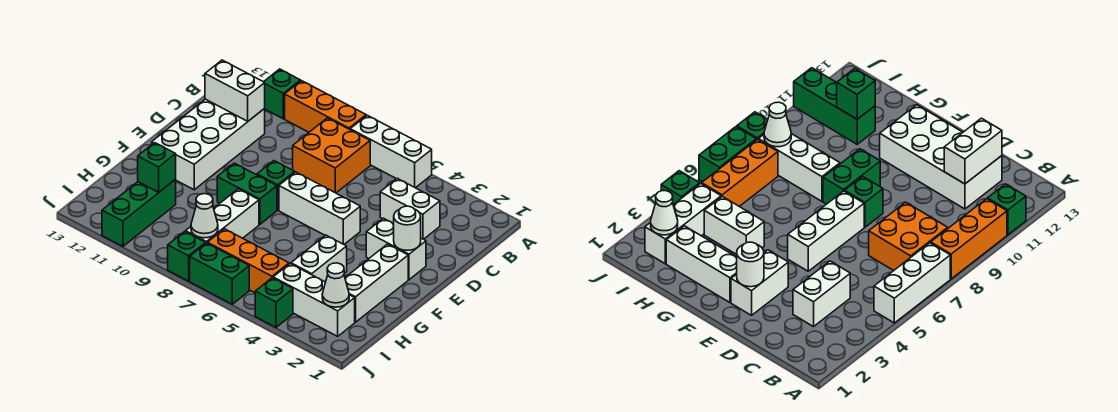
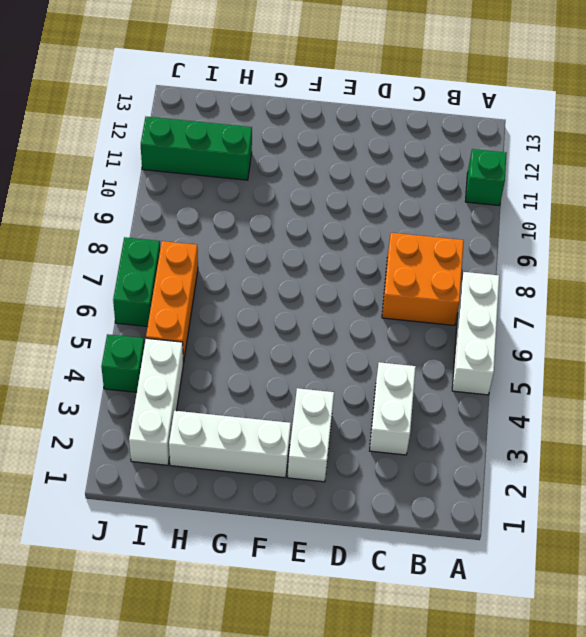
none -> orange brick A8:A10 level 1
none -> white brick C11:F12 level 1
none -> white brick E5:E7 level 1

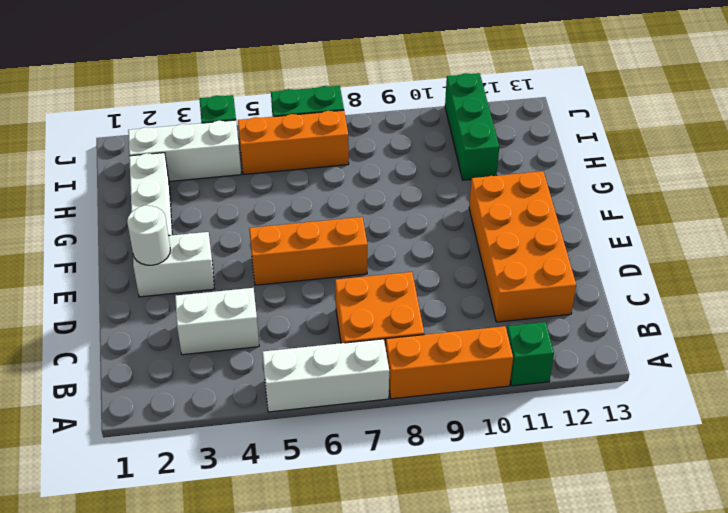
orange brick C11:F12 level 1 -> white brick C11:F12 level 1
orange brick E5:E7 level 1 -> white brick E5:E7 level 1
none -> green brick E8 level 1
none -> green brick F8:F9 level 1
none -> white brick G4:H4 level 1

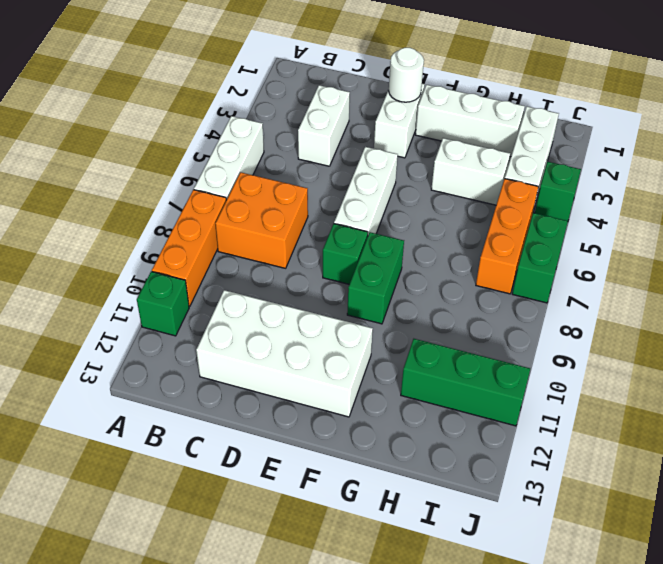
none -> white brick G8:I8 level 1
none -> green brick J8 level 1
none -> white brick C11:C12 level 2

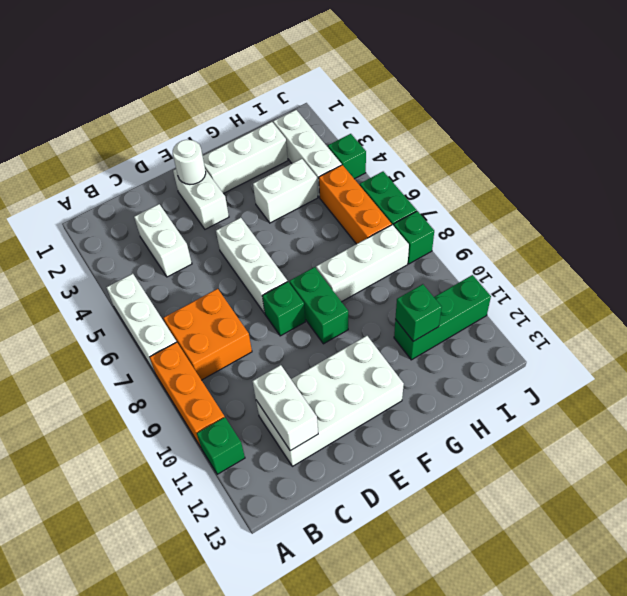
none -> white cone I2 level 2
none -> white cone I8 level 2

